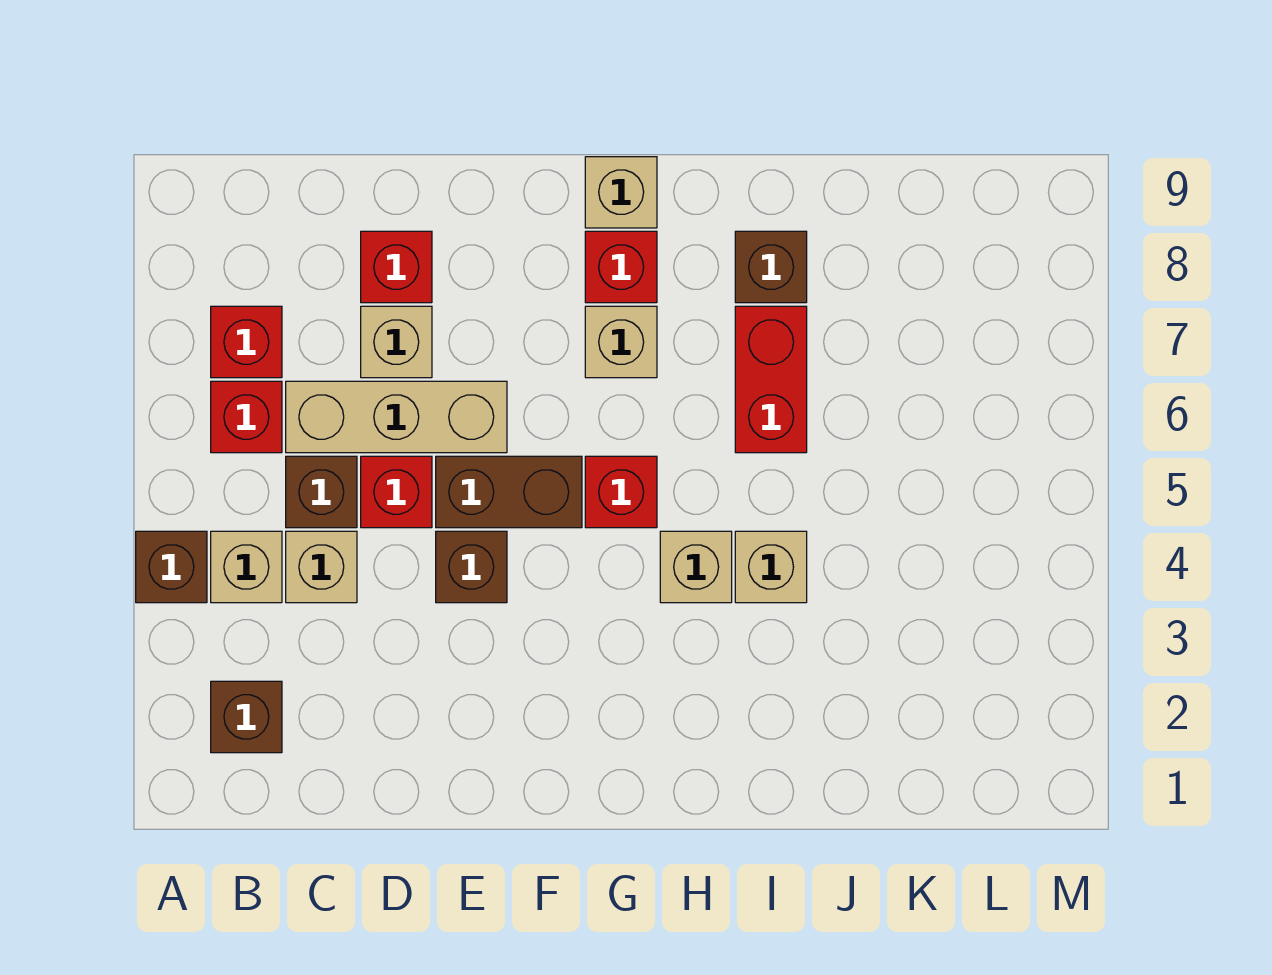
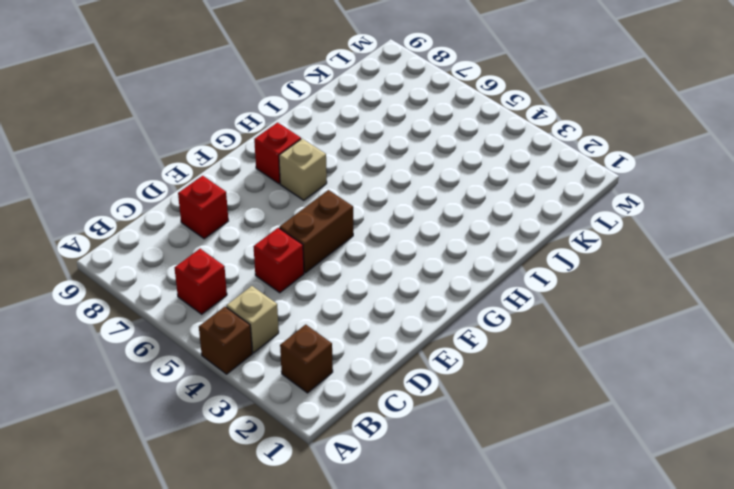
none -> red brick B7 level 1
none -> tan brick C4 level 1
none -> brown brick C5 level 1

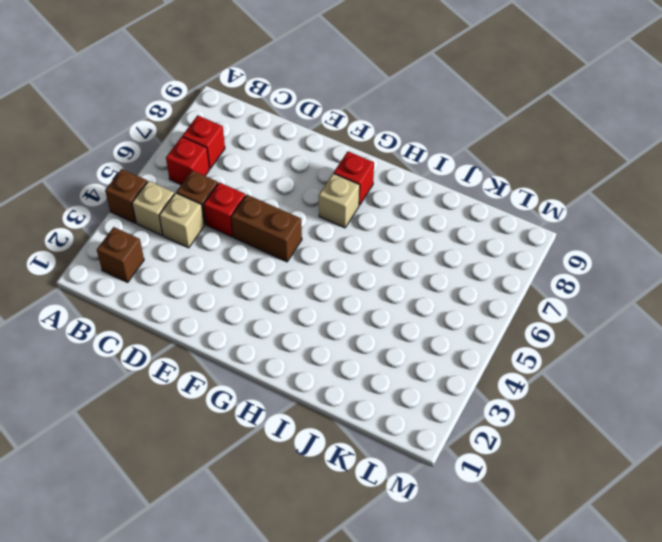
none -> tan brick C6:E6 level 1
none -> tan brick D7 level 1
none -> red brick D8 level 1

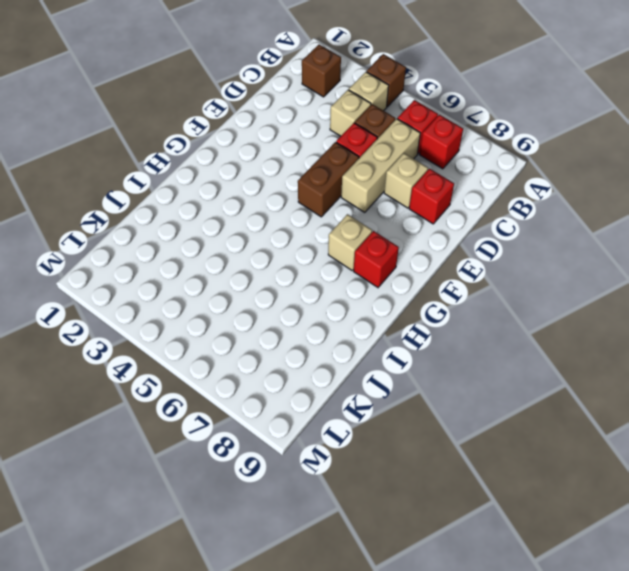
none -> brown brick E4 level 1
none -> red brick G5 level 1
none -> tan brick G9 level 1

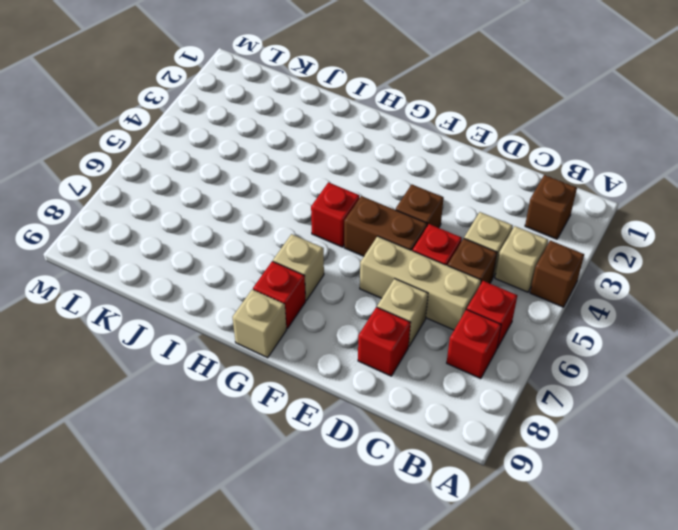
none -> tan brick H4 level 1
none -> tan brick I4 level 1
none -> red brick I6:I7 level 1

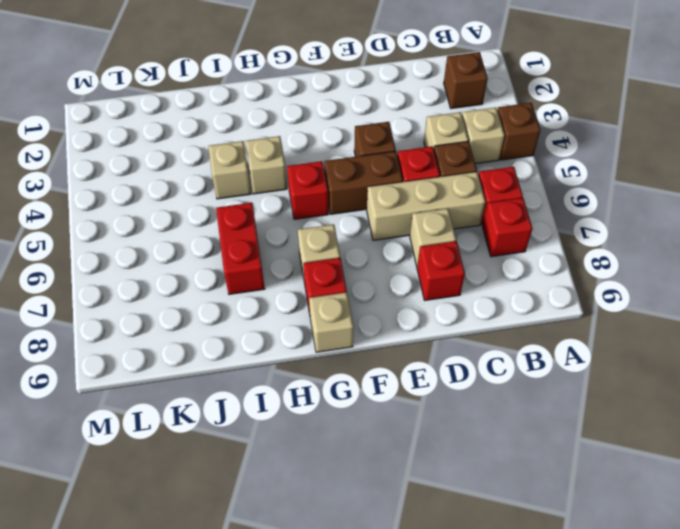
none -> brown brick I8 level 1

